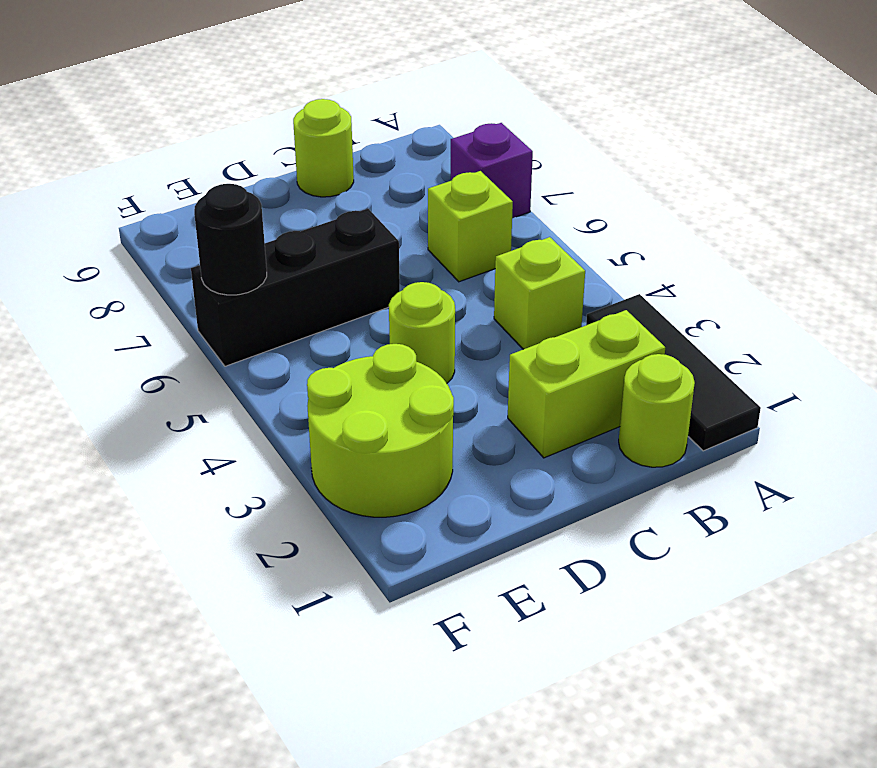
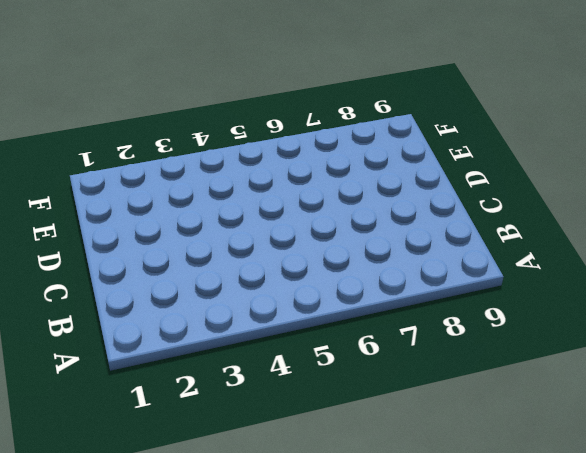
none -> black tile A1:A3 level 1
none -> purple brick A7 level 1

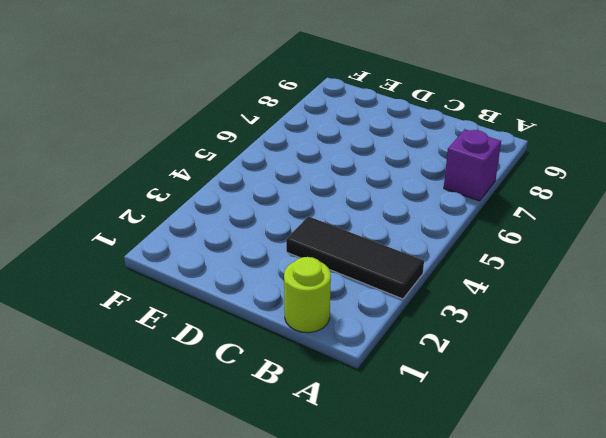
black tile A3:C3 level 1 -> black tile A1:A3 level 1
none -> lime brick B2:C2 level 1
none -> lime brick B4 level 1

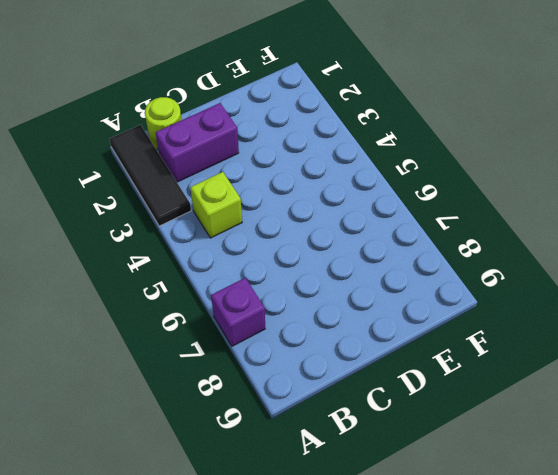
purple brick B2:C2 level 1 -> lime brick B2:C2 level 1
none -> lime brick B6 level 1
none -> lime round brick C9 level 1

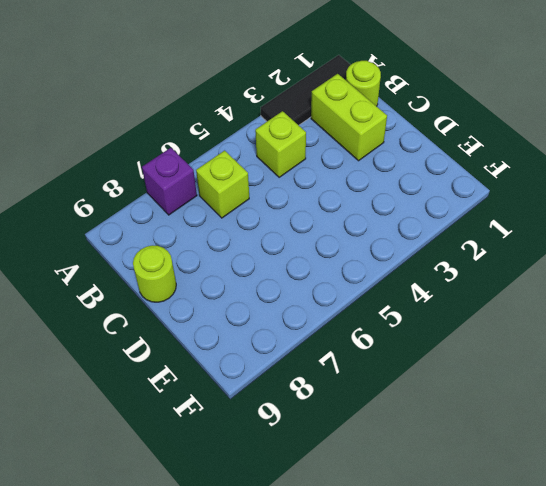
none -> lime round brick D4 level 1
none -> black brick D6:F6 level 1

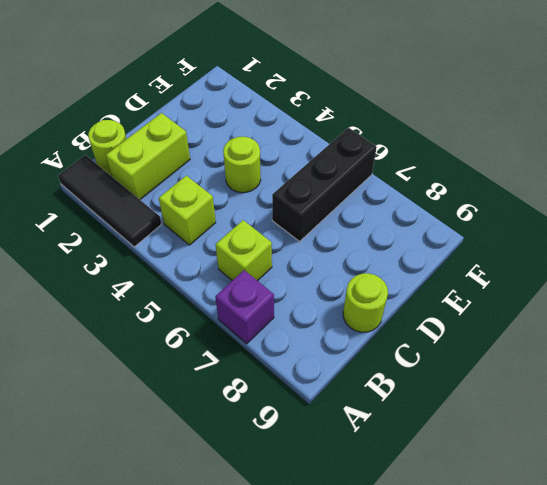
none -> lime round brick E2:F3 level 1
none -> black round brick F6 level 2

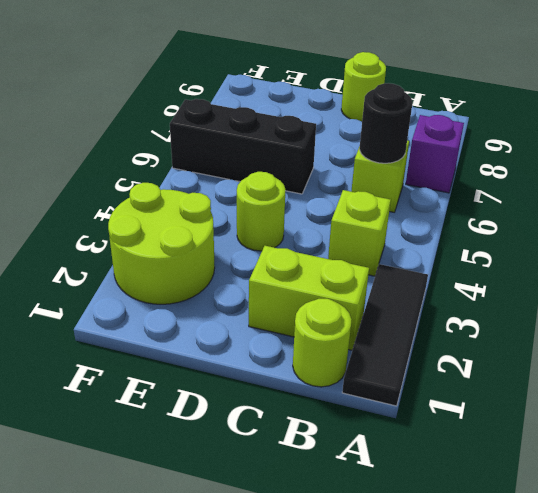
black round brick B6 level 2 -> black round brick F6 level 2

